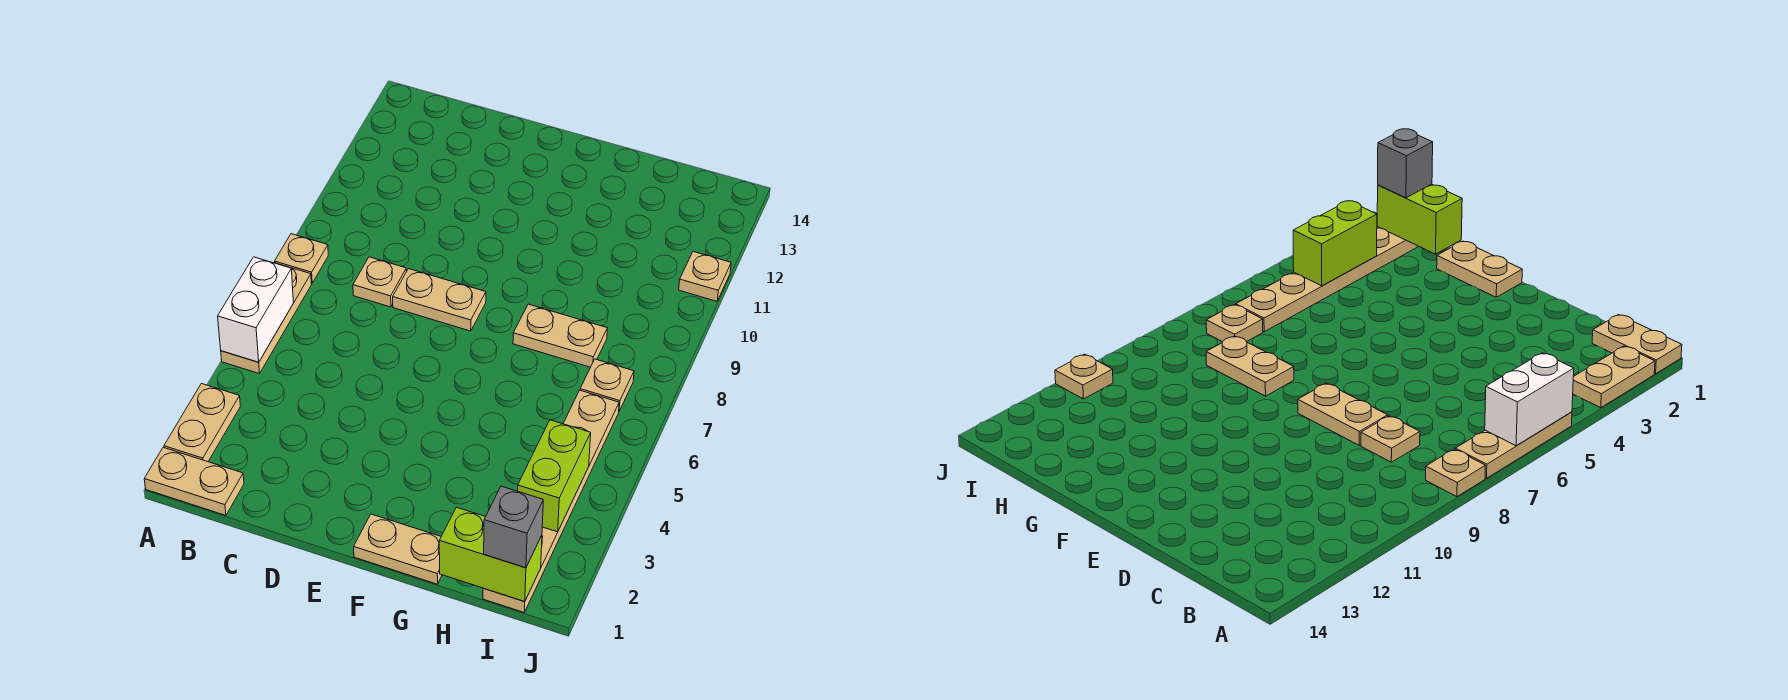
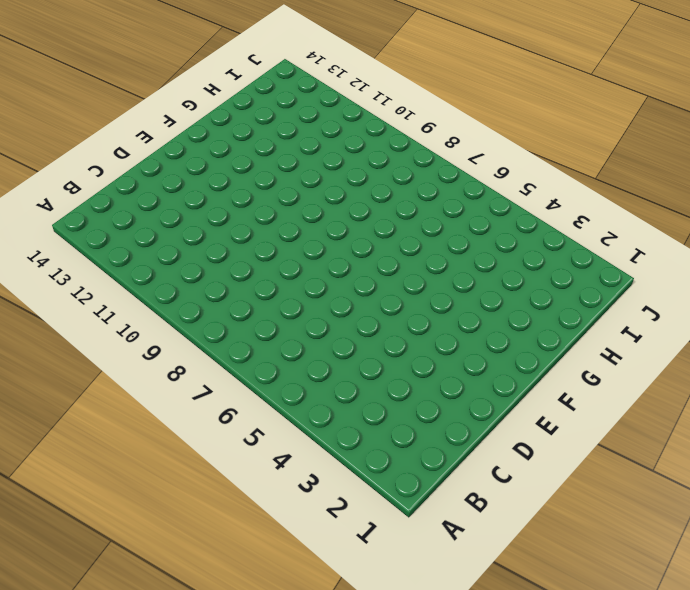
none -> tan plate A1:B1 level 1
none -> tan plate A2:A3 level 1
none -> tan plate A5:A7 level 1

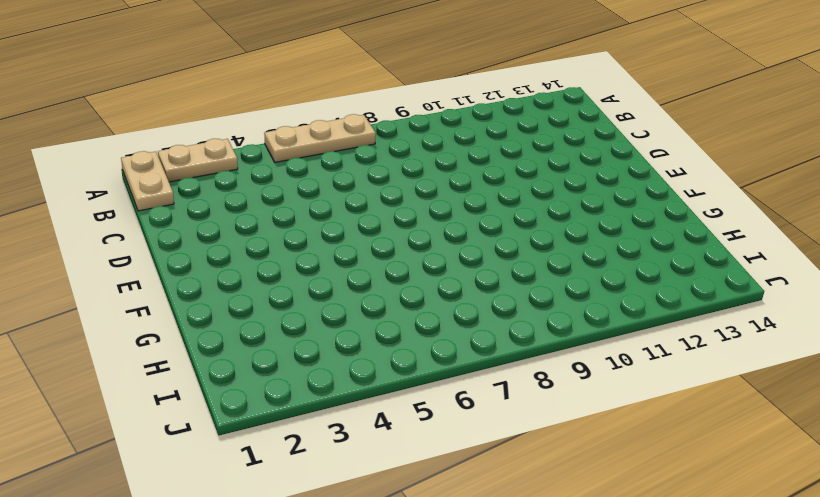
none -> tan plate A8 level 1
none -> tan plate C8 level 1
none -> tan plate D8:E8 level 1

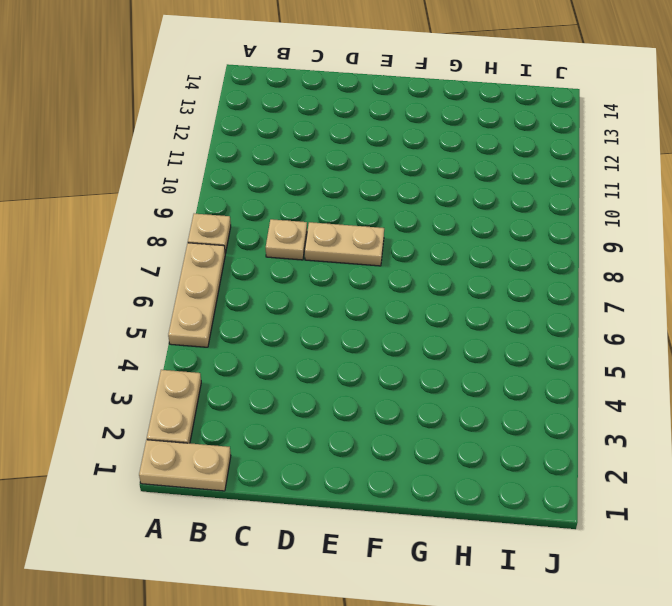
none -> tan plate F1:G1 level 1
none -> tan plate G8:H8 level 1
none -> tan plate I1:I6 level 1

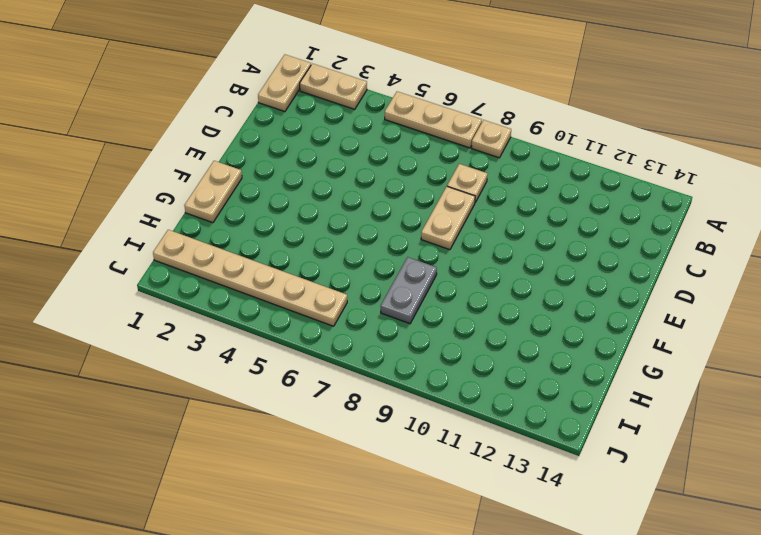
grey plate G8:H8 level 1 -> tan plate G8:H8 level 1
none -> tan plate I7 level 1
none -> tan plate J11 level 1
none -> white brick A5:A6 level 2

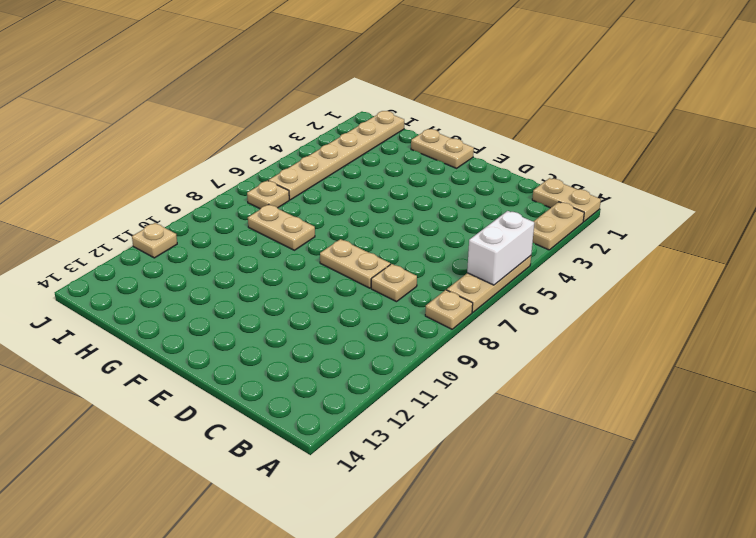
none -> lime brick H1:I1 level 2
none -> lime brick I3:I4 level 2
none -> grey brick I1 level 3

